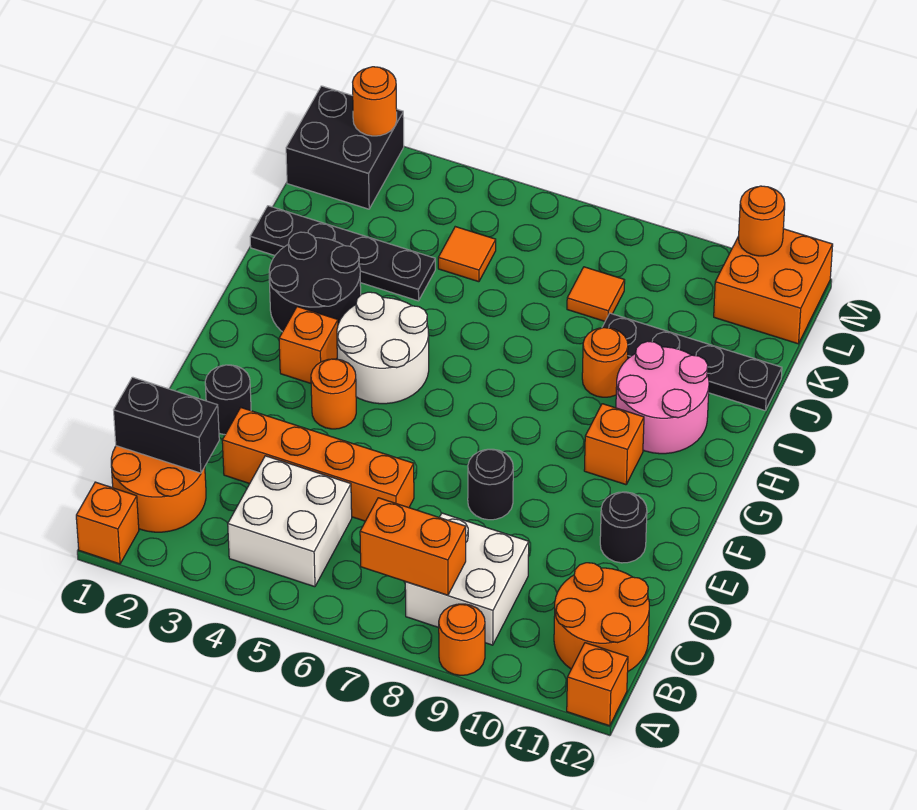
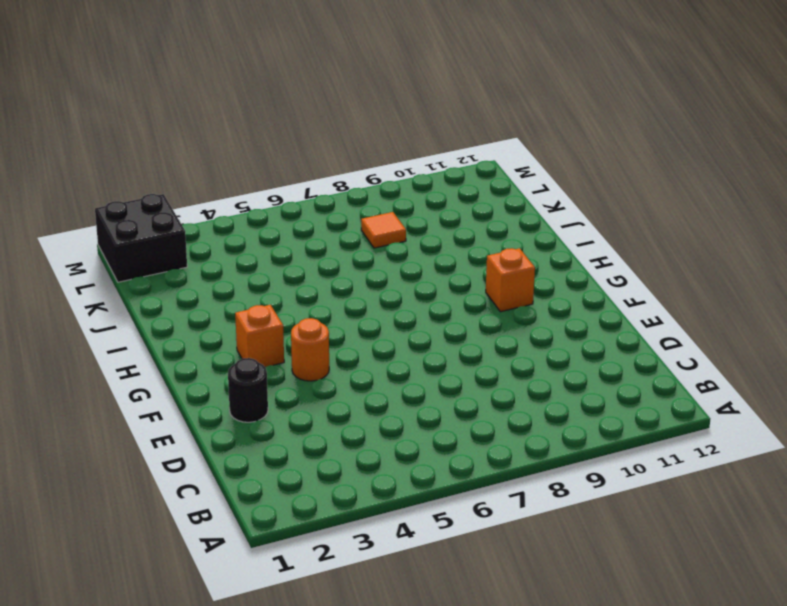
none -> orange brick A1 level 1
none -> orange round brick A9 level 1
none -> orange brick A12 level 1

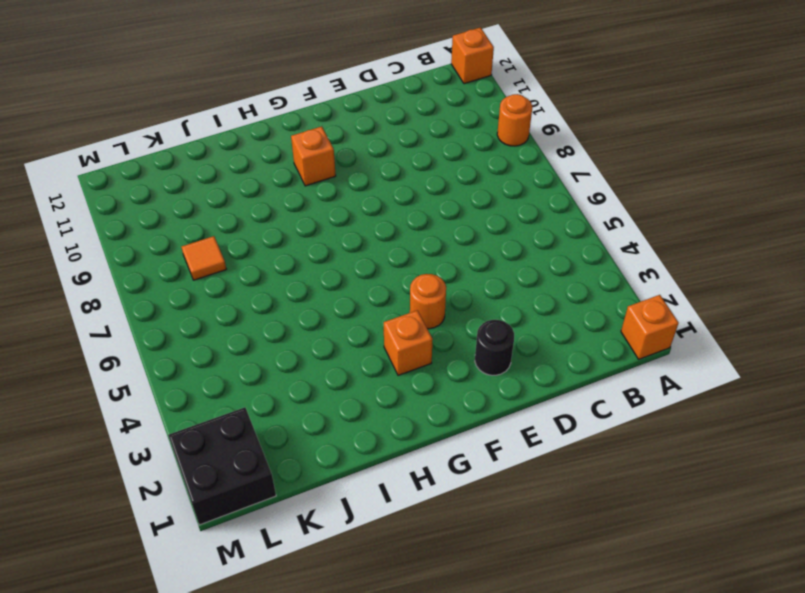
none -> orange round brick B1:C2 level 1
none -> white brick B4:C5 level 1
none -> white brick B8:C9 level 1

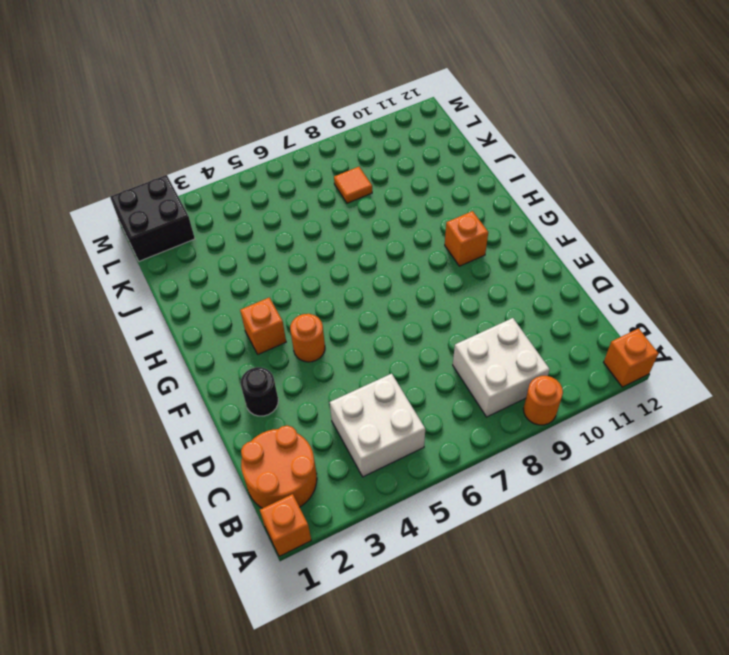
none -> orange round brick B11:C12 level 1
none -> orange brick D3:D6 level 1
none -> black round brick E8 level 1

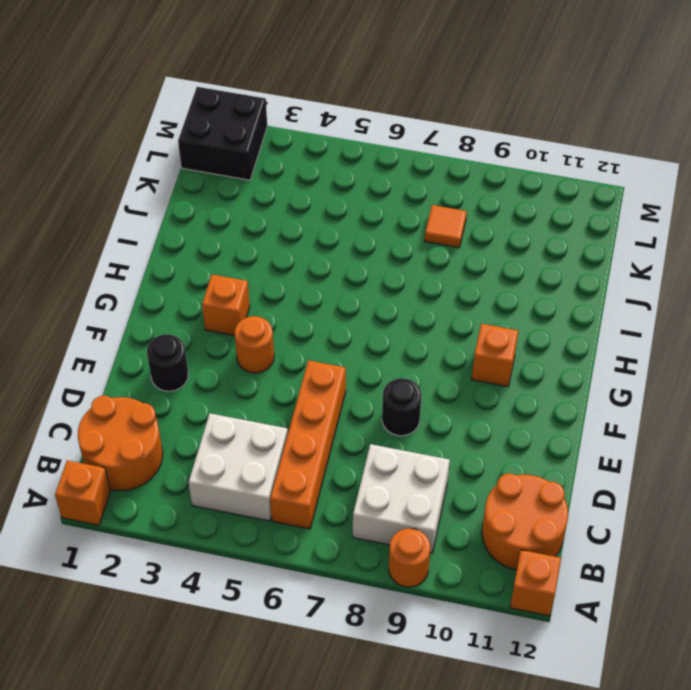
orange brick B6:E6 level 1 -> orange brick D3:D6 level 1
none -> black round brick E11 level 1
none -> white round brick G4:H5 level 1
none -> black round brick H2:I3 level 1

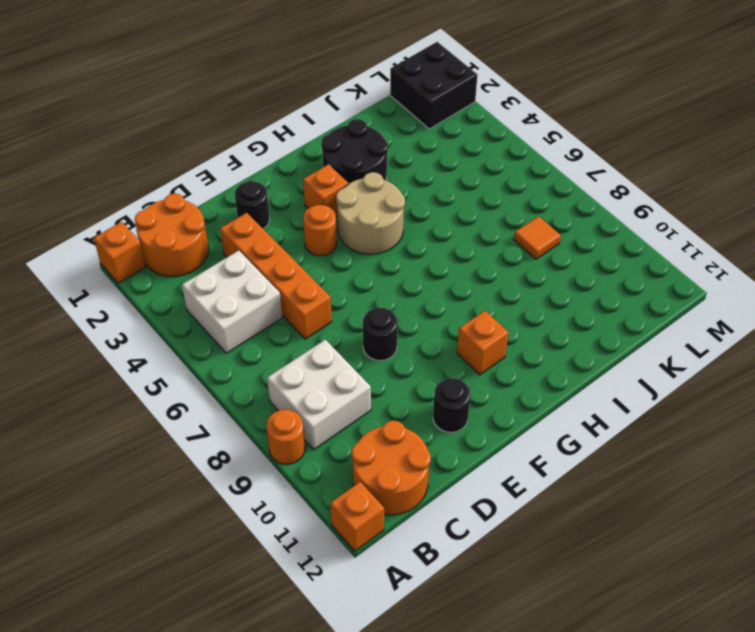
tan round brick G4:H5 level 1 -> white round brick G4:H5 level 1
none -> pink round brick H10:I11 level 1
none -> orange round brick I9 level 1
none -> black plate J1:J4 level 1

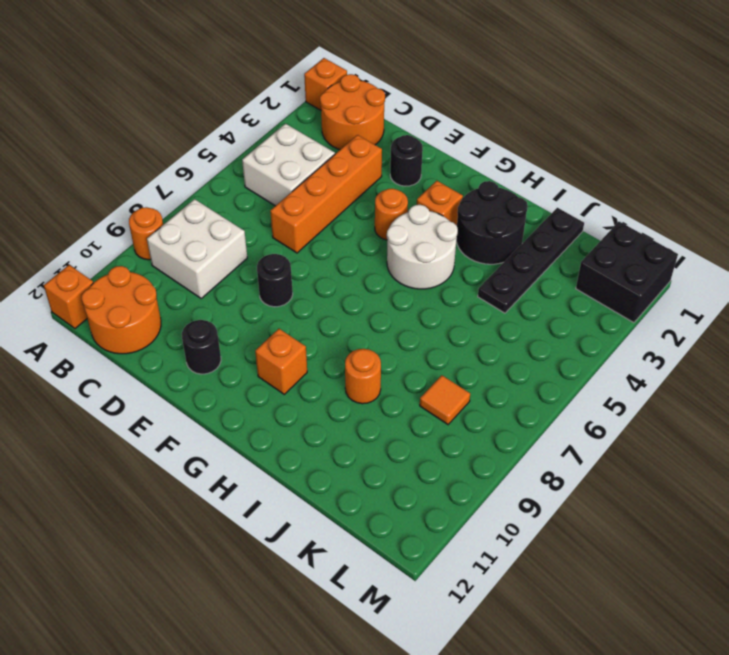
none -> pink round brick H10:I11 level 1
none -> black plate J9:J12 level 1
none -> orange tile K5 level 1

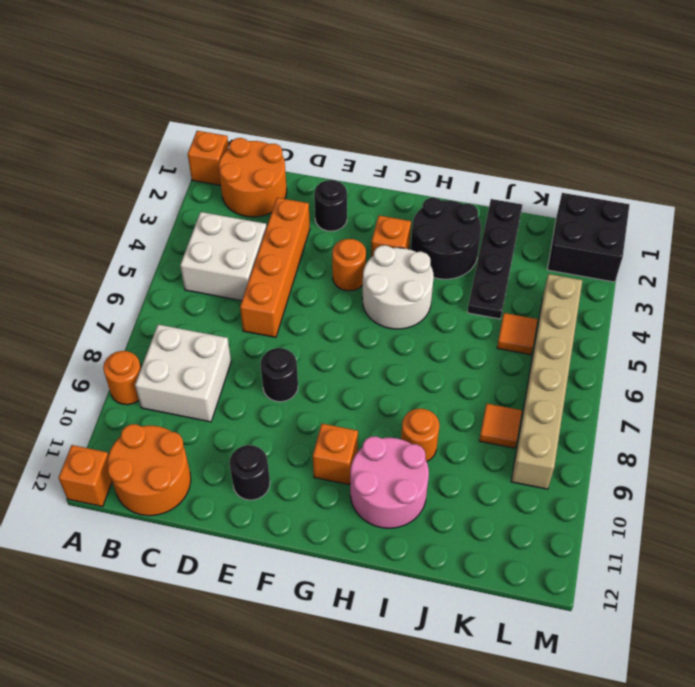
tan brick L4:L9 level 1 -> none
none -> black plate J9:J12 level 1
none -> orange brick L11:M12 level 1
none -> orange brick B7:B8 level 2

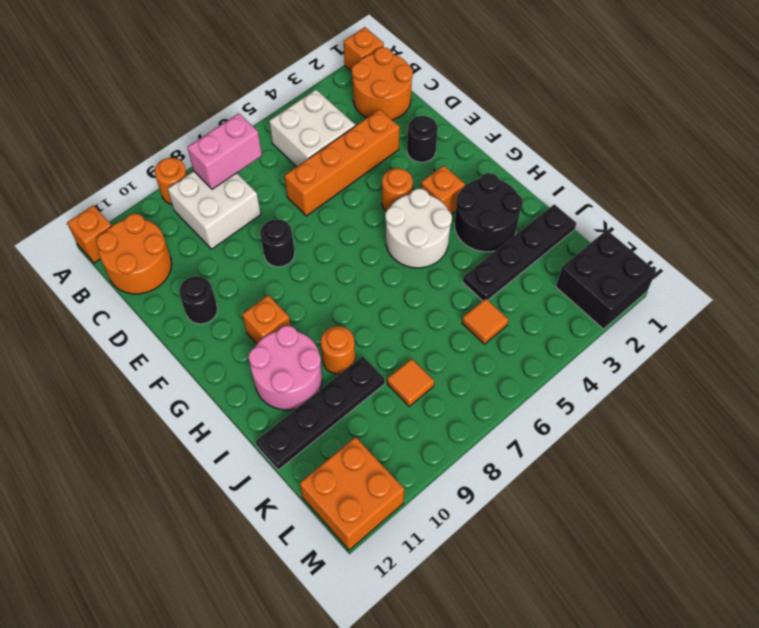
pink brick B7:B8 level 2 -> orange brick B7:B8 level 2
none -> black brick C1:C2 level 2
none -> orange round brick M2 level 2
none -> orange round brick M11 level 2

